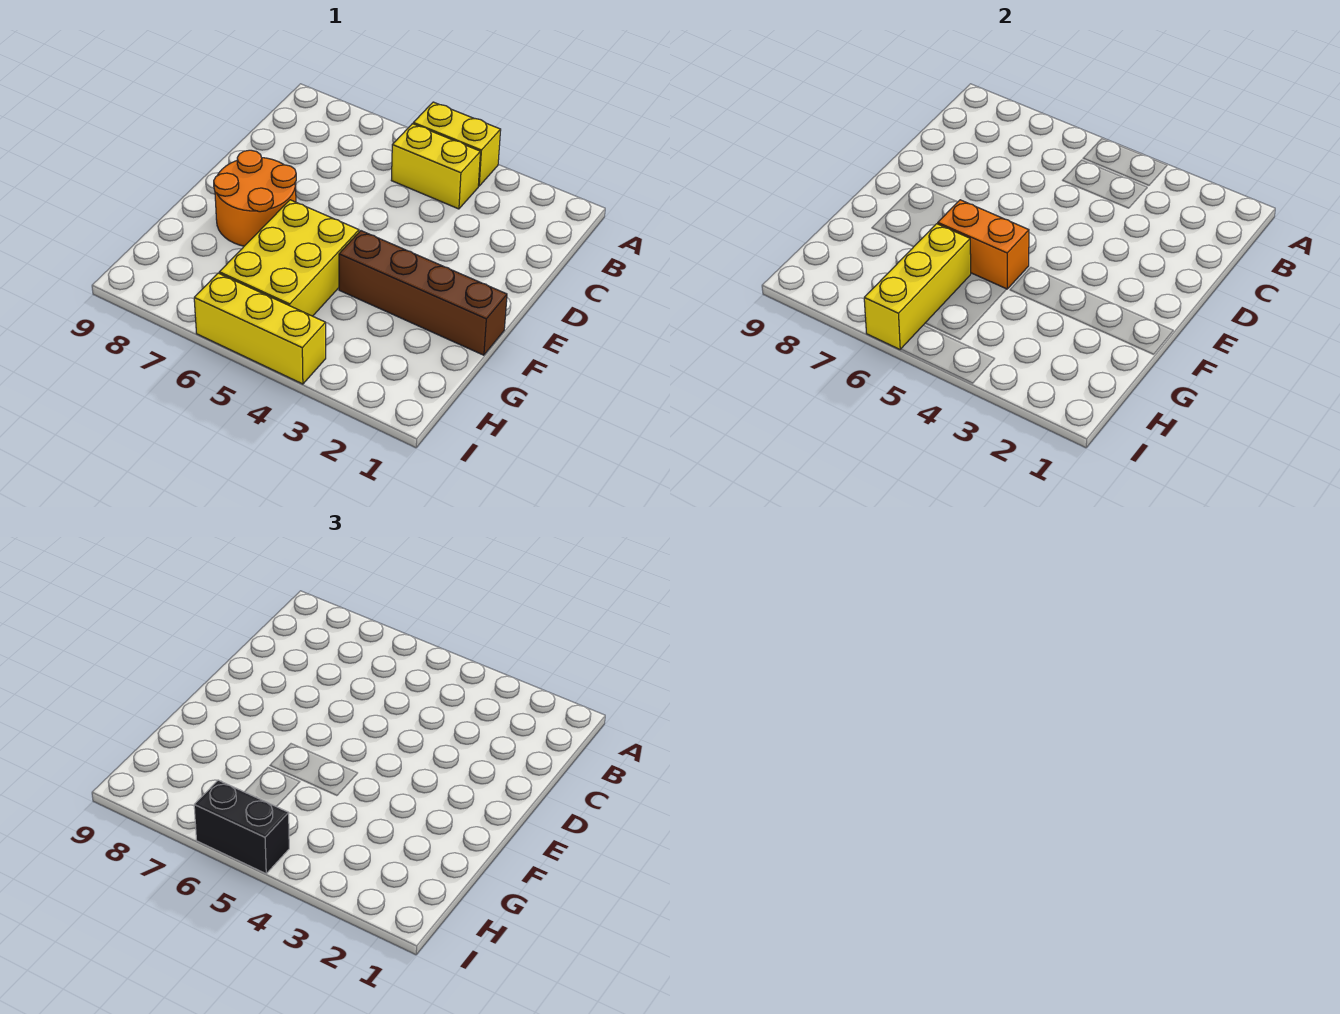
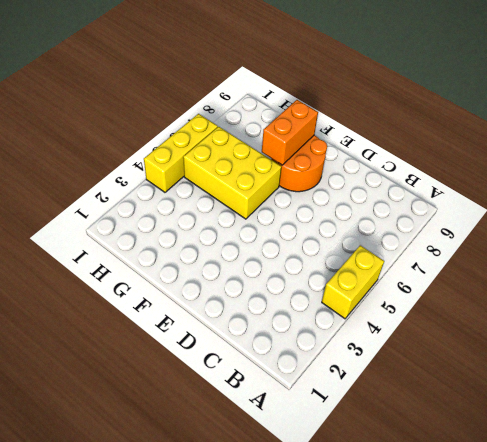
orange brick F7:F8 level 2 -> orange brick F5:F6 level 2
none -> yellow brick B4:B5 level 1
none -> brown brick F1:F4 level 1

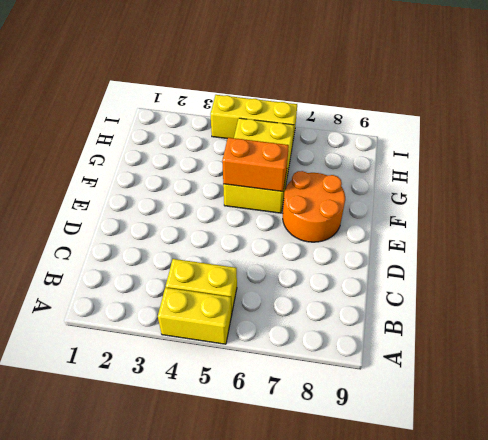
none -> brown brick F1:F4 level 1
none -> yellow brick G6:I6 level 2

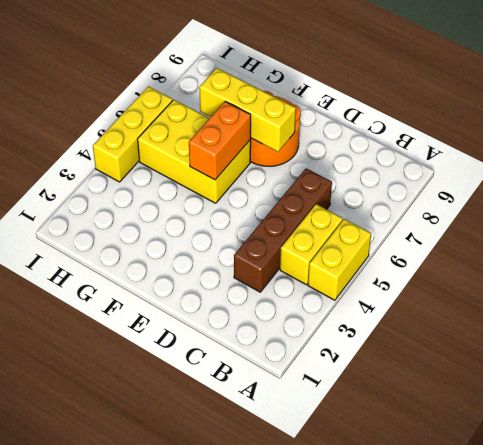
brown brick C3:C6 level 1 -> brown brick F1:F4 level 1
yellow brick E7:G7 level 2 -> yellow brick G6:I6 level 2
none -> black brick I5:I6 level 3

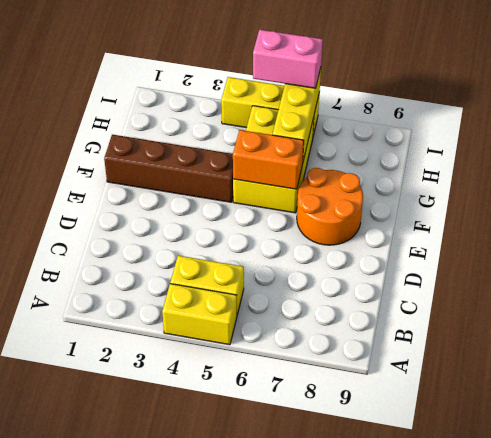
pink brick I5:I6 level 3 -> black brick I5:I6 level 3

